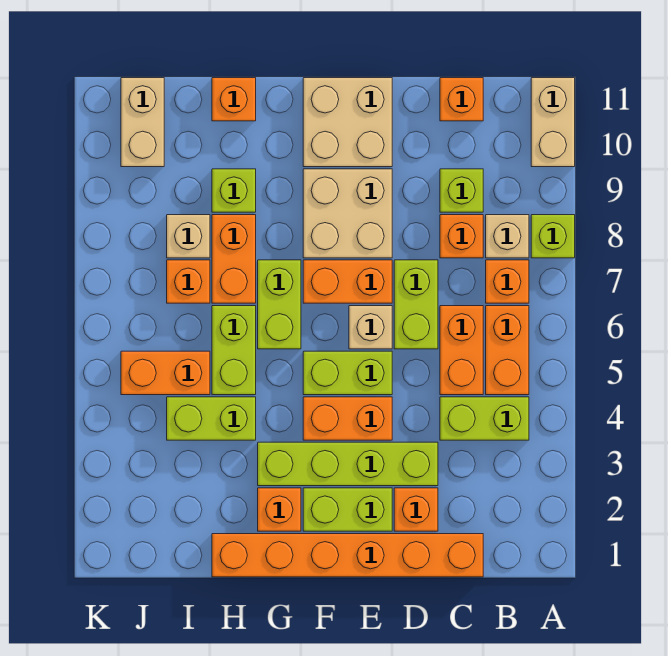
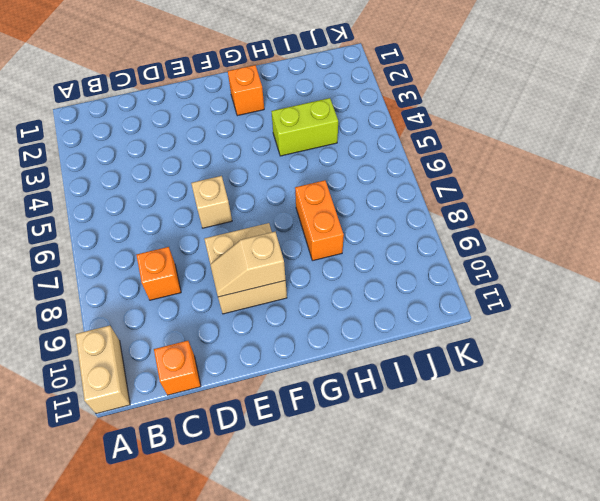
tan slope E9:F9 level 2 top F -> none
none -> lime brick A8 level 1
none -> lime brick B4:C4 level 1
none -> orange brick B5:B6 level 1
none -> orange brick B7 level 1

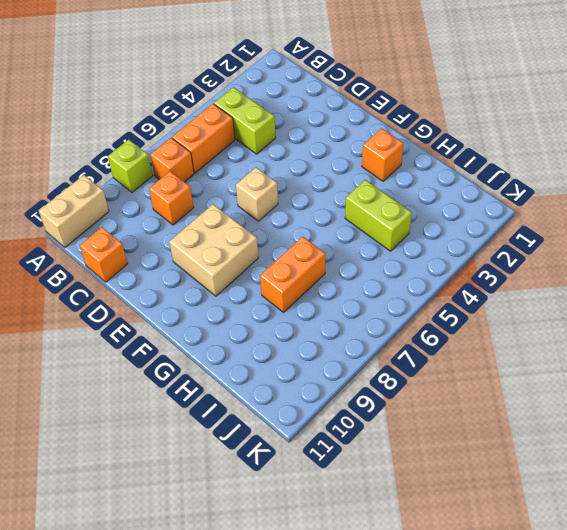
none -> tan brick B8 level 1
none -> orange brick C1:H1 level 1
none -> orange brick C5:C6 level 1
none -> lime brick C9 level 1

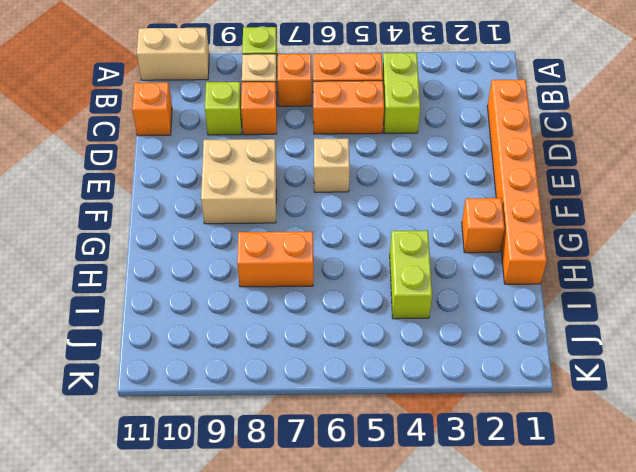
none -> orange brick D2 level 1
none -> lime brick D3:G3 level 1
none -> lime brick D6:D7 level 1
none -> lime brick E2:F2 level 1

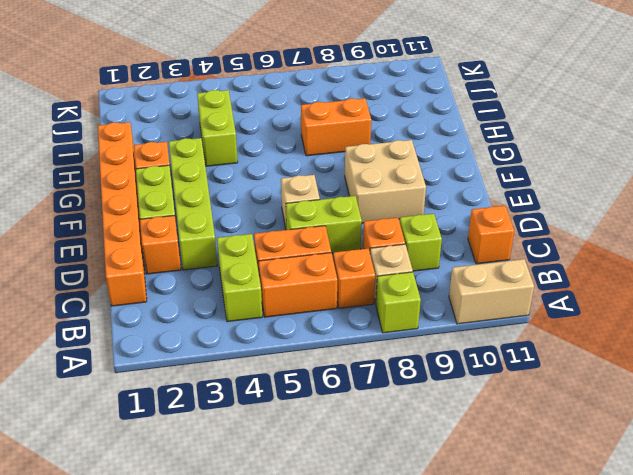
none -> orange brick E4:F4 level 1
none -> lime brick E5:F5 level 1
none -> orange brick E7:F7 level 1
none -> tan brick E10:F11 level 1

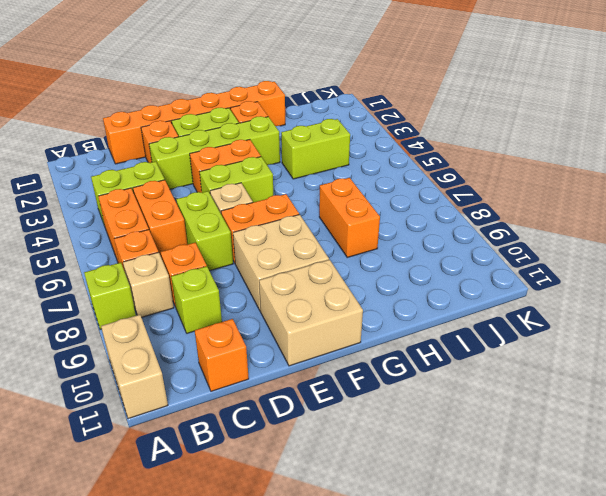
none -> lime brick G6:G7 level 1
none -> lime brick H5:H6 level 1
none -> lime brick H9 level 1
none -> orange brick H11 level 1

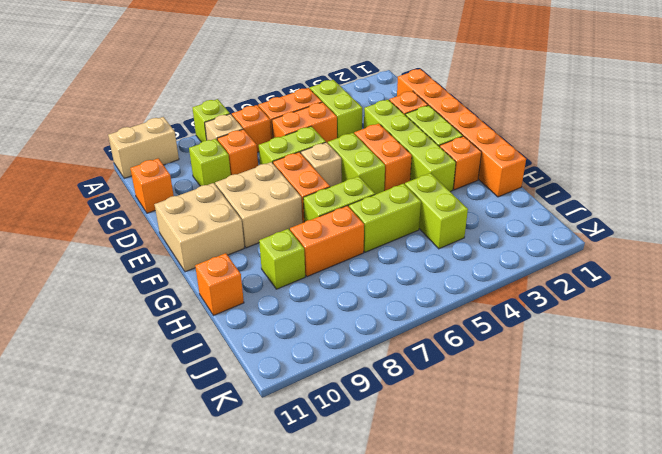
none -> orange brick I5:J5 level 1
none -> orange brick I7 level 1
none -> tan brick I8 level 1
none -> tan brick J10:J11 level 1

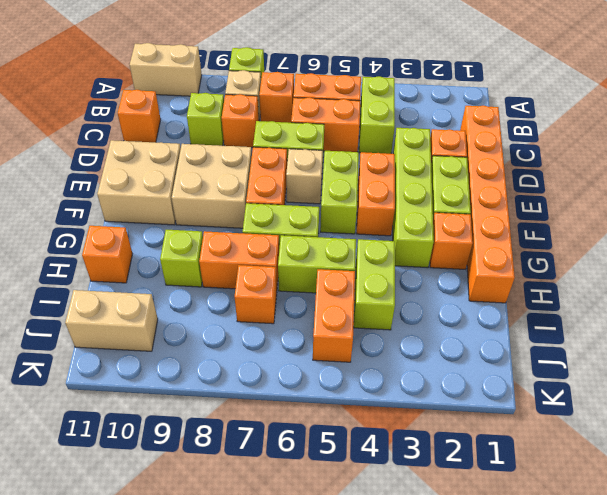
none -> tan brick I8 level 1

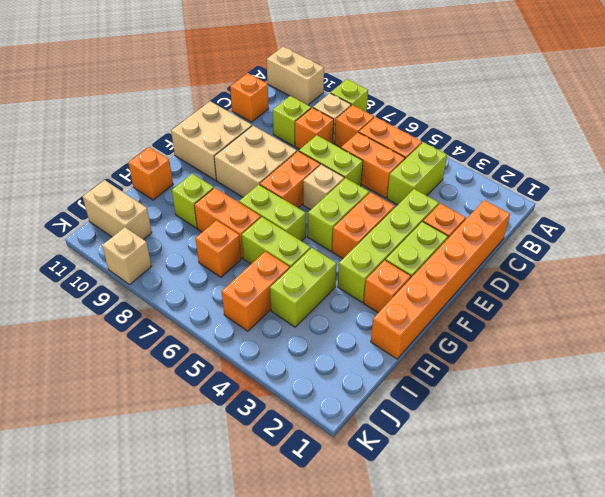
tan brick K9 level 1 -> tan brick I8 level 1

